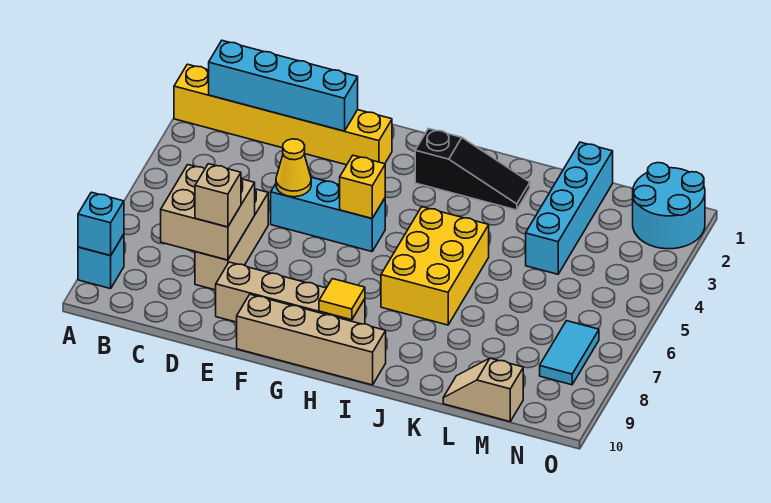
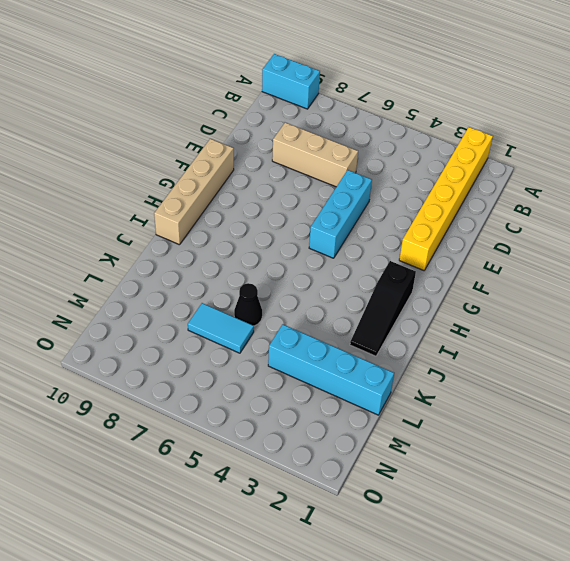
cyan brick A9:A10 level 1 -> cyan brick A9 level 1
black cone K6 level 1 -> none
cyan tile L6:L7 level 1 -> cyan tile N7:N8 level 1
none -> tan brick E9:H9 level 1
none -> yellow brick I5:J7 level 1
none -> tan slope L10:M10 level 1 top M

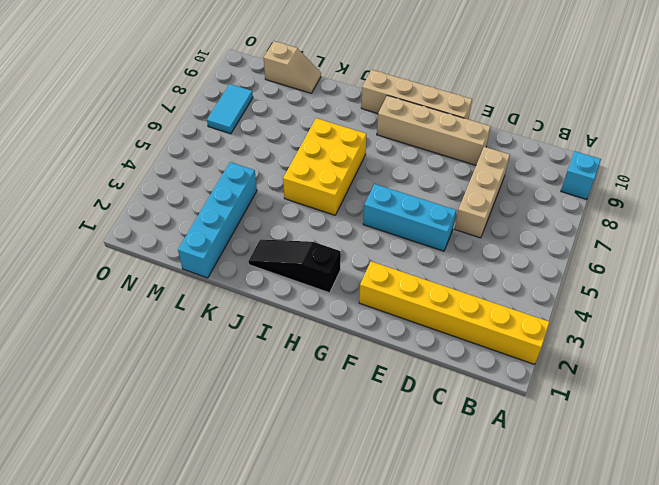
none -> cyan round brick N1:O2 level 1
none -> cyan brick A9 level 2
none -> cyan brick B2:E2 level 2

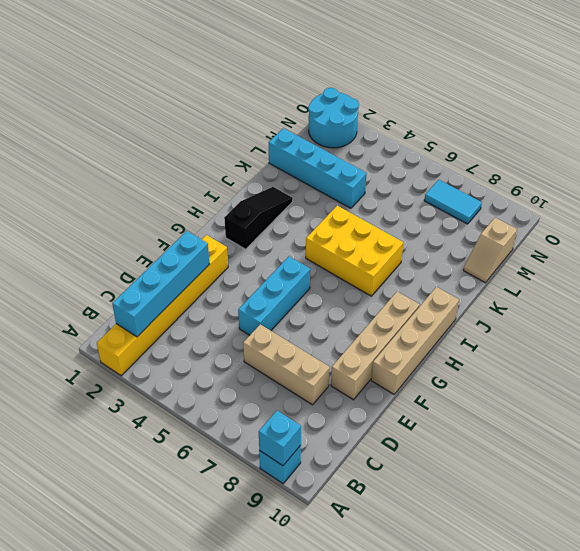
none -> tan brick C7:D8 level 2
none -> yellow cone E5 level 2
none -> yellow brick G5 level 2

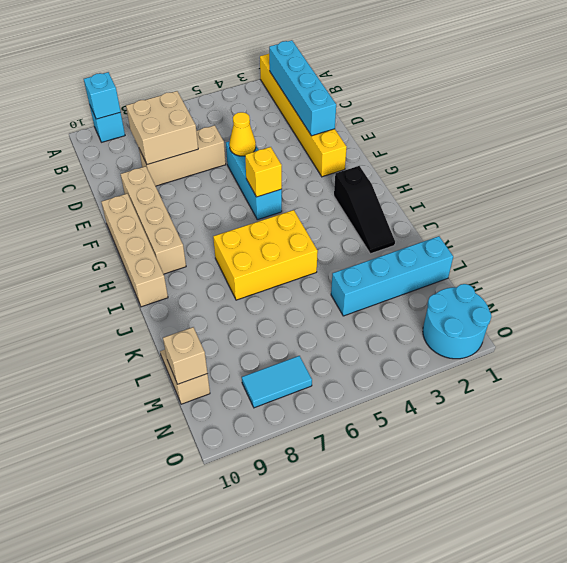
tan brick M10 level 2 -> tan brick D8 level 3
none -> yellow tile H9 level 2

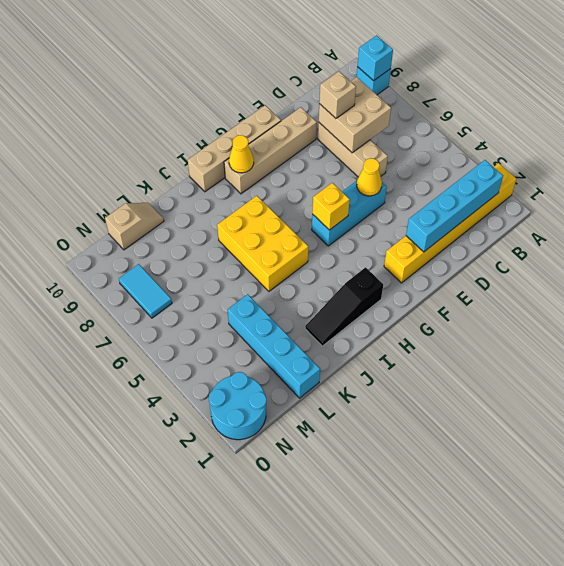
yellow cone H9 level 2 -> yellow tile H9 level 2

